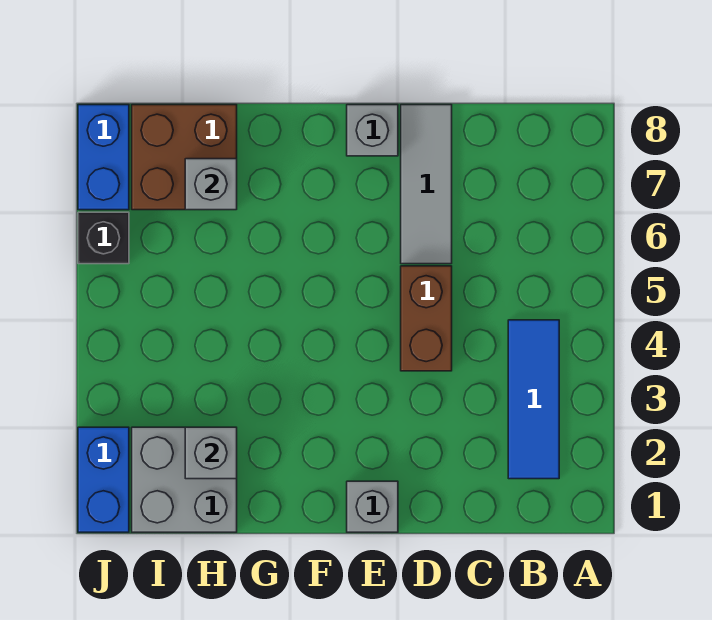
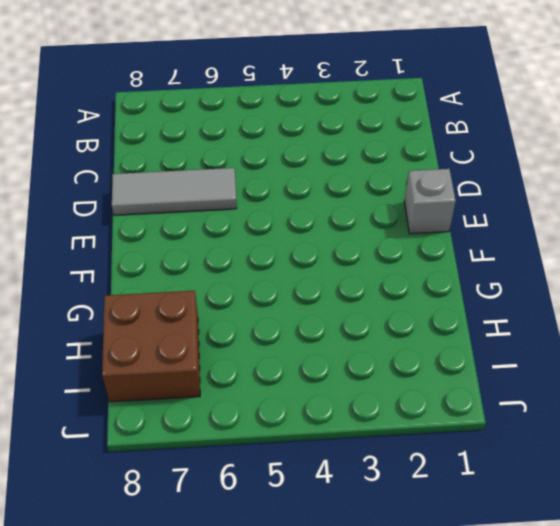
none -> blue tile B2:B4 level 1
none -> brown brick D4:D5 level 1
none -> grey brick E8 level 1

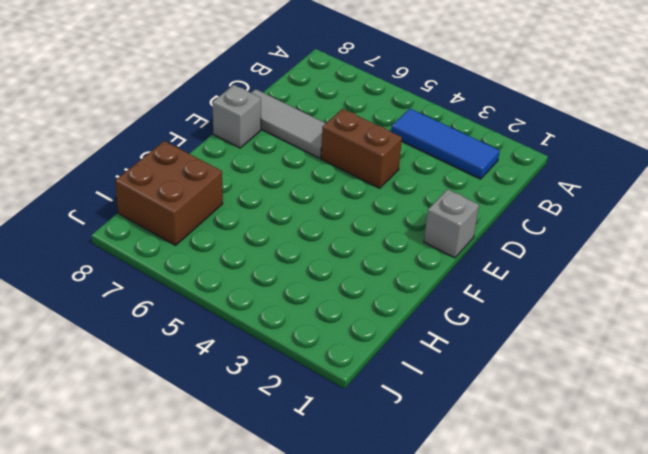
none -> grey brick H1:I2 level 1
none -> blue brick J1:J2 level 1
none -> black brick J6 level 1

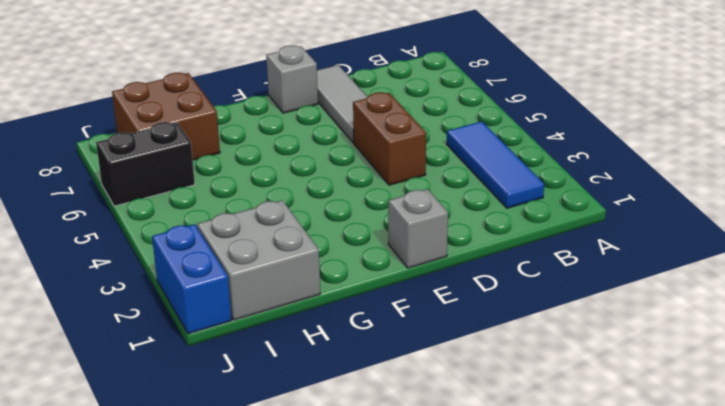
black brick I6:J6 level 1 -> black brick J6 level 1
none -> blue brick J7:J8 level 1
none -> grey brick H2 level 2
none -> grey brick H7 level 2

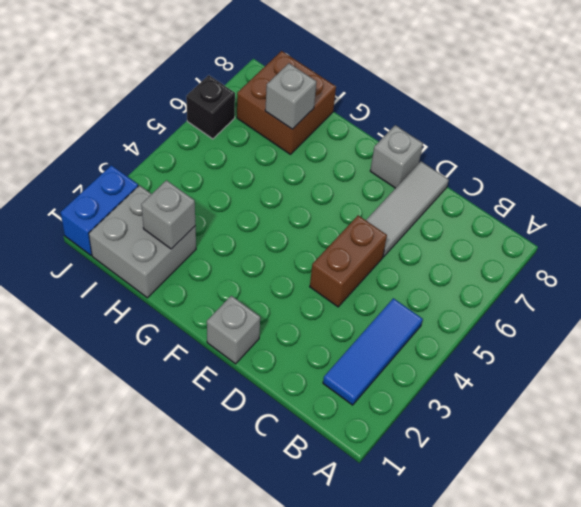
none -> blue brick J7:J8 level 1

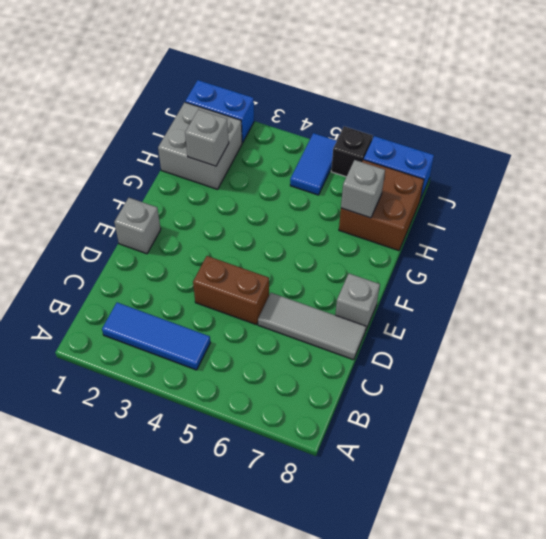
blue tile I5:J5 level 1 -> none

